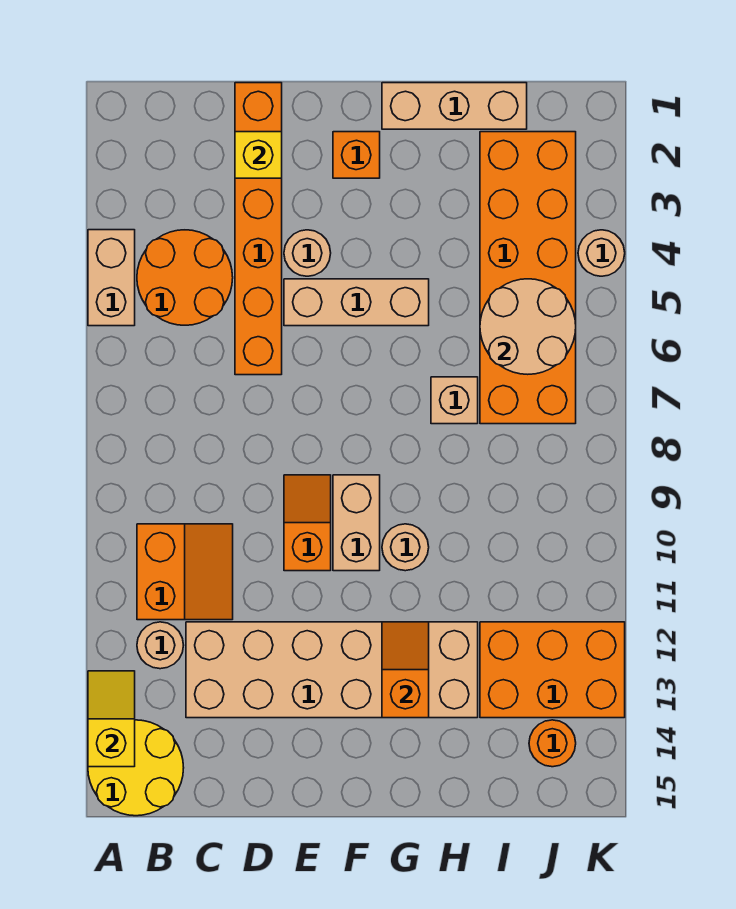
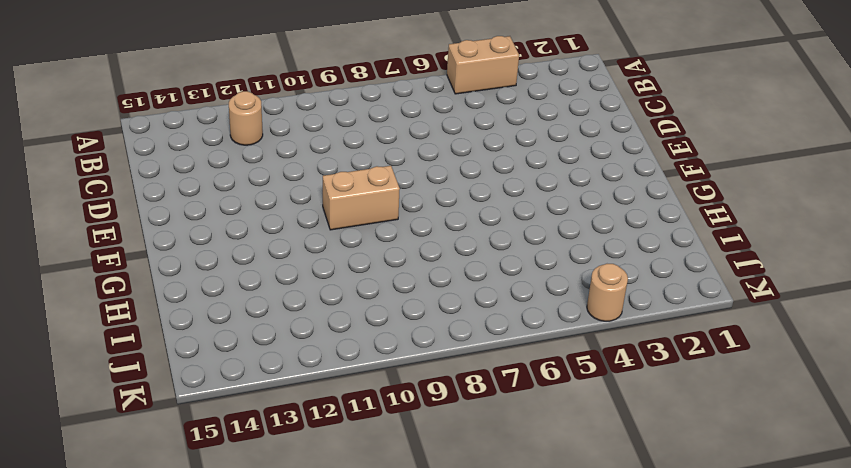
none -> yellow round brick A14:B15 level 1
none -> orange round brick B4:C5 level 1
none -> orange slope B10:C11 level 1 top B

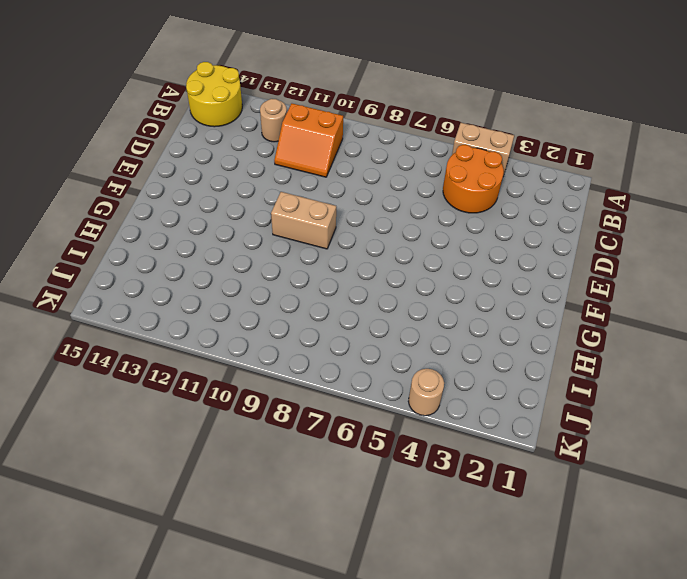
none -> tan brick C12:H13 level 1
none -> orange brick D1:D6 level 1
none -> tan round brick E4 level 1

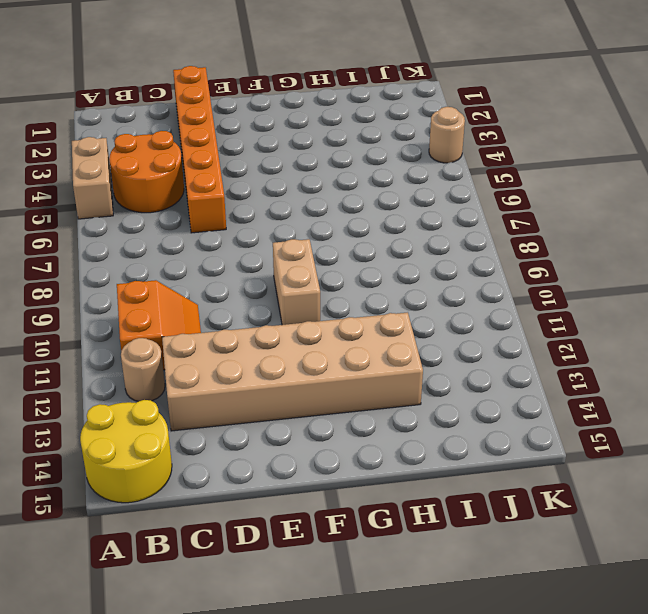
none -> tan round brick E4 level 1
none -> tan brick E5:G5 level 1
none -> orange slope E9:E10 level 1 top 10

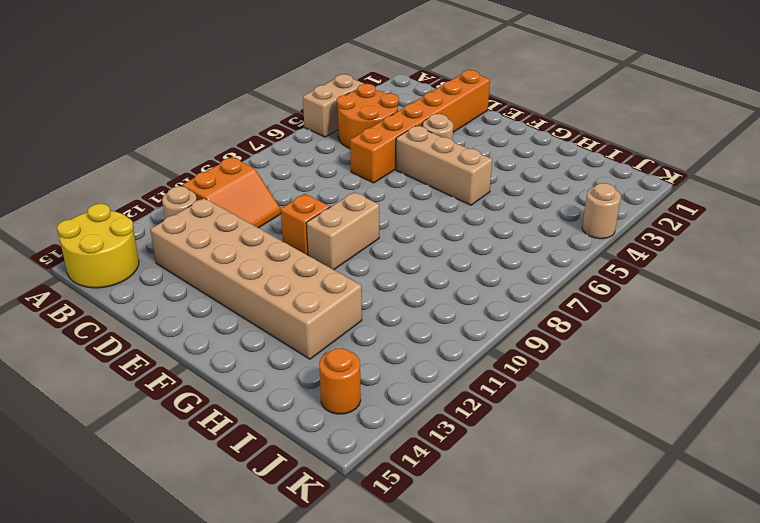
none -> orange brick F2 level 1
none -> tan brick G1:I1 level 1
none -> tan round brick G10 level 1

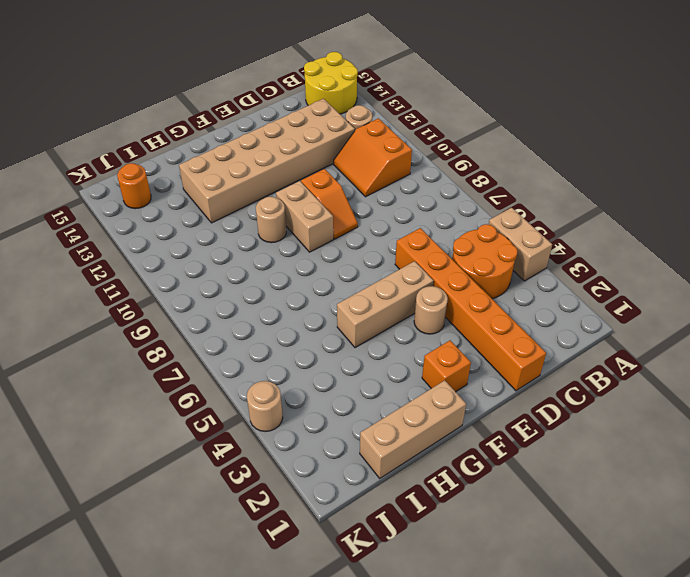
none -> tan brick H7 level 1
none -> orange brick I2:J7 level 1
none -> orange brick I12:K13 level 1

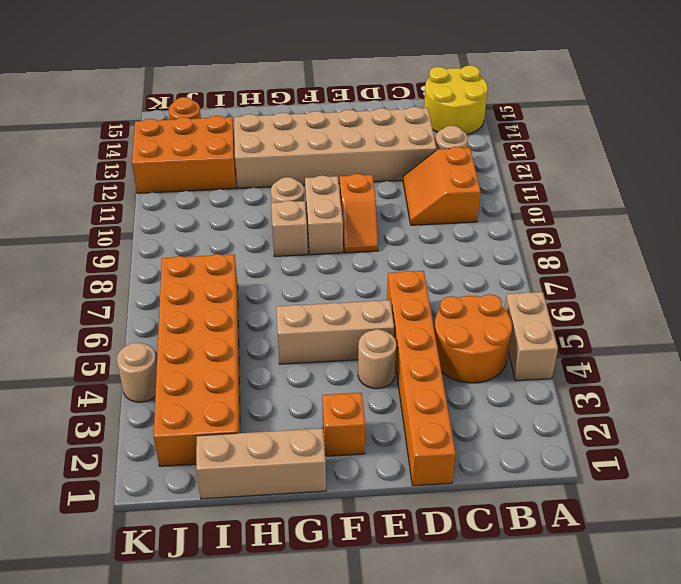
tan brick G9 level 1 -> tan brick H7 level 1
none -> yellow slope A13:A14 level 2 top 14
none -> yellow brick D2 level 2
none -> orange slope G12:G13 level 2 top 13

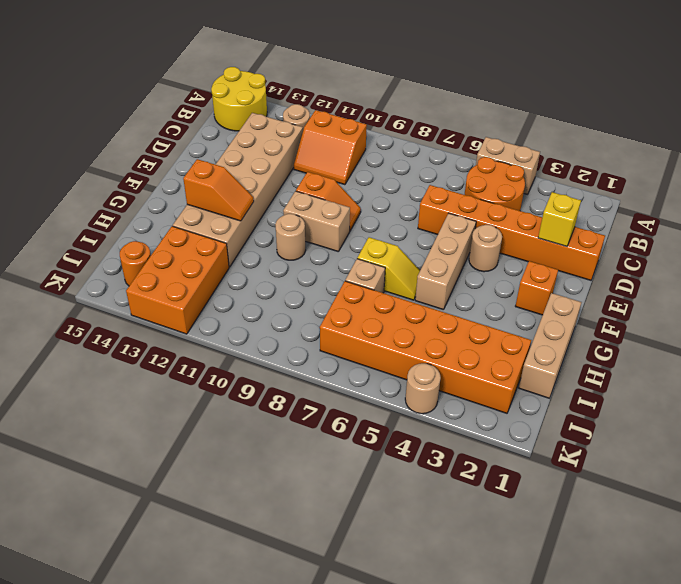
yellow slope G6:G7 level 1 top 7 -> yellow slope A13:A14 level 2 top 14
none -> tan round brick I5:J6 level 2

